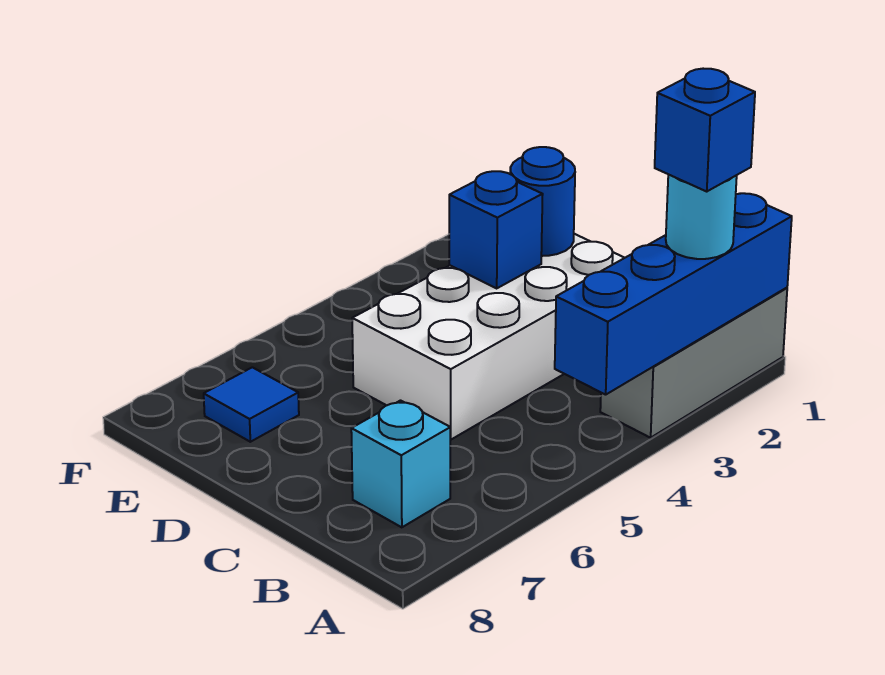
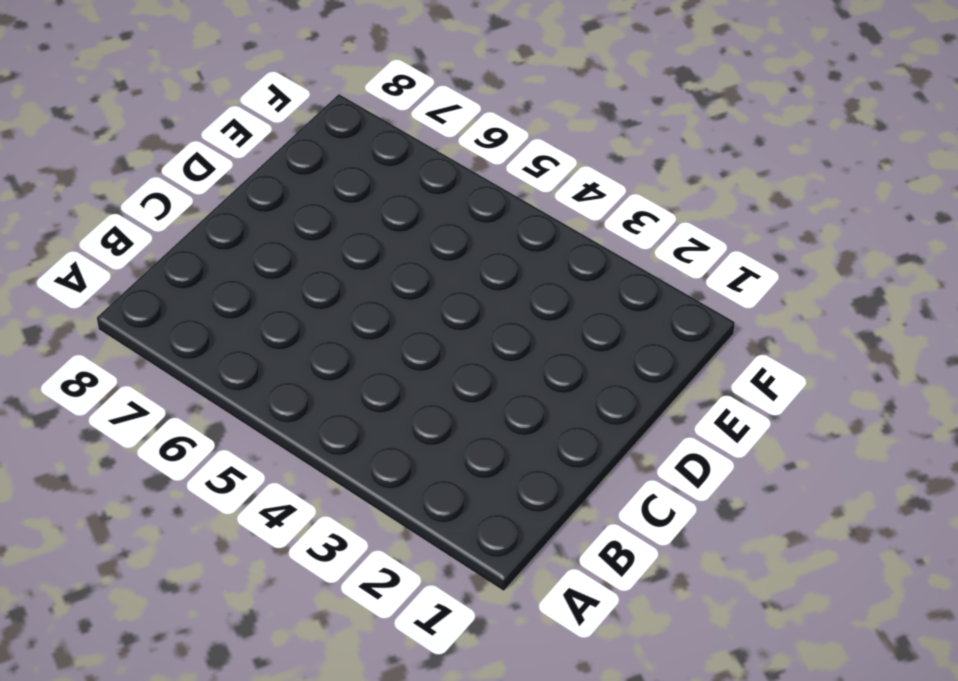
none -> grey brick A1:A3 level 1
none -> cyan brick B7 level 1

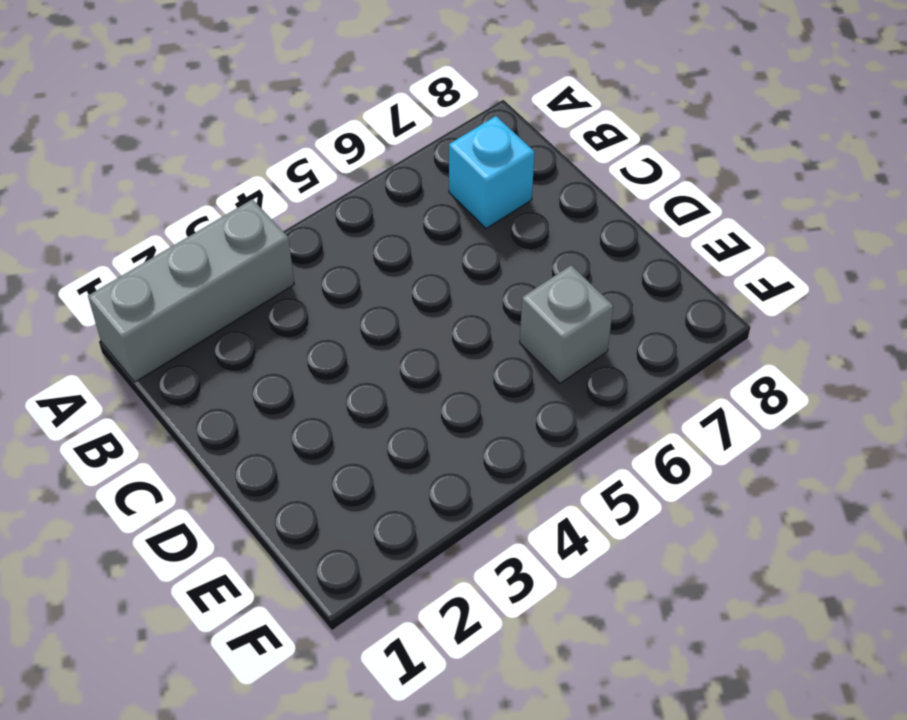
grey brick E6 level 1 -> none
none -> white brick C2:D5 level 1
none -> blue tile E7 level 1

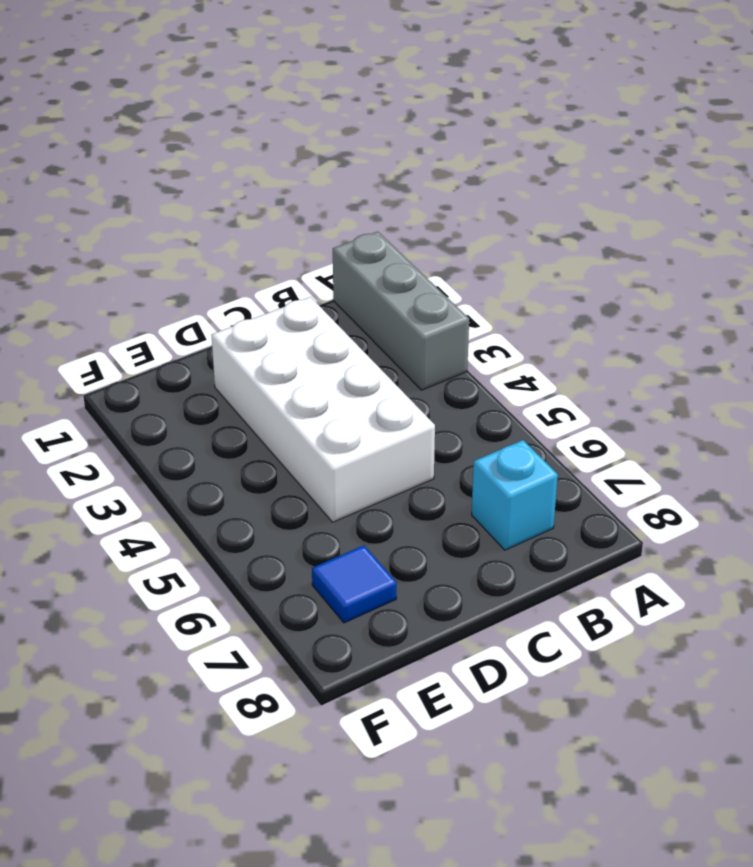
none -> blue brick A1:A4 level 2
none -> blue round brick D2 level 2

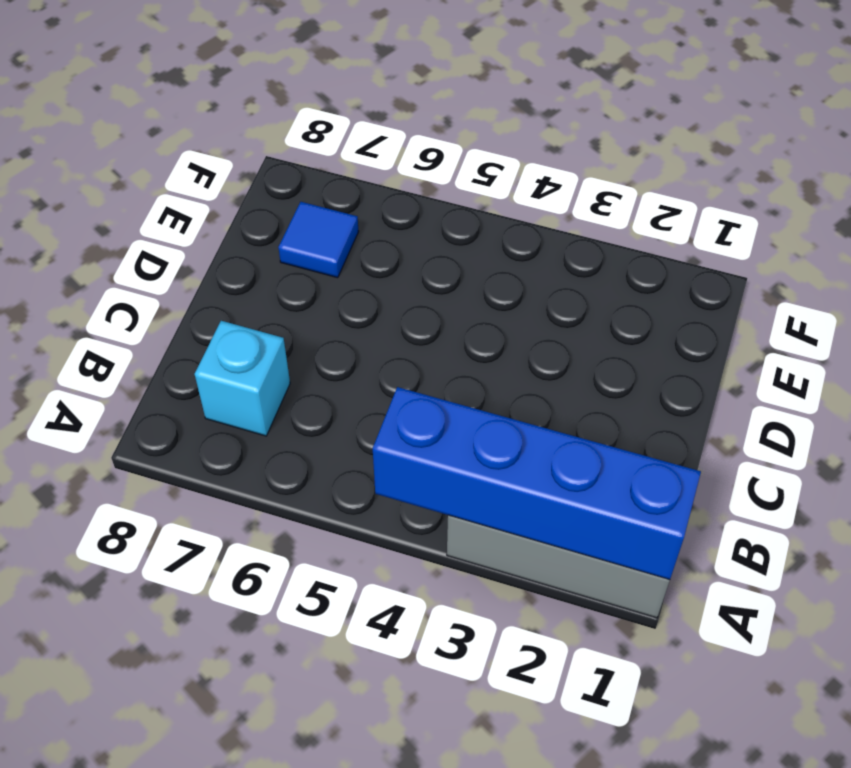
none -> white brick C2:D5 level 1
none -> blue round brick D2 level 2

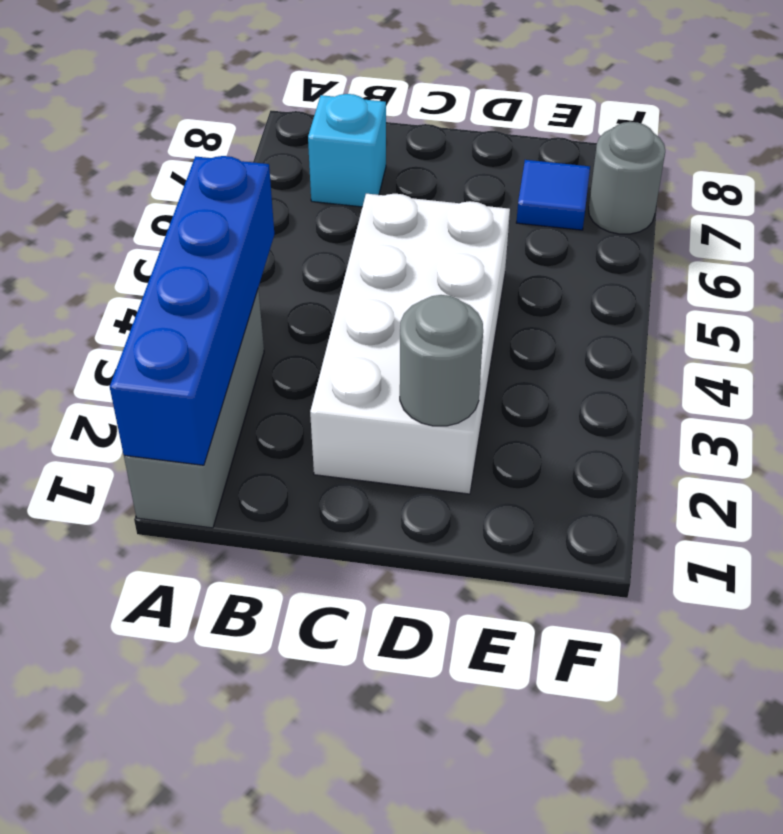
grey round brick D2 level 2 -> blue round brick D2 level 2
grey round brick F7 level 1 -> none
none -> blue brick D3 level 2
none -> cyan round brick A2 level 3

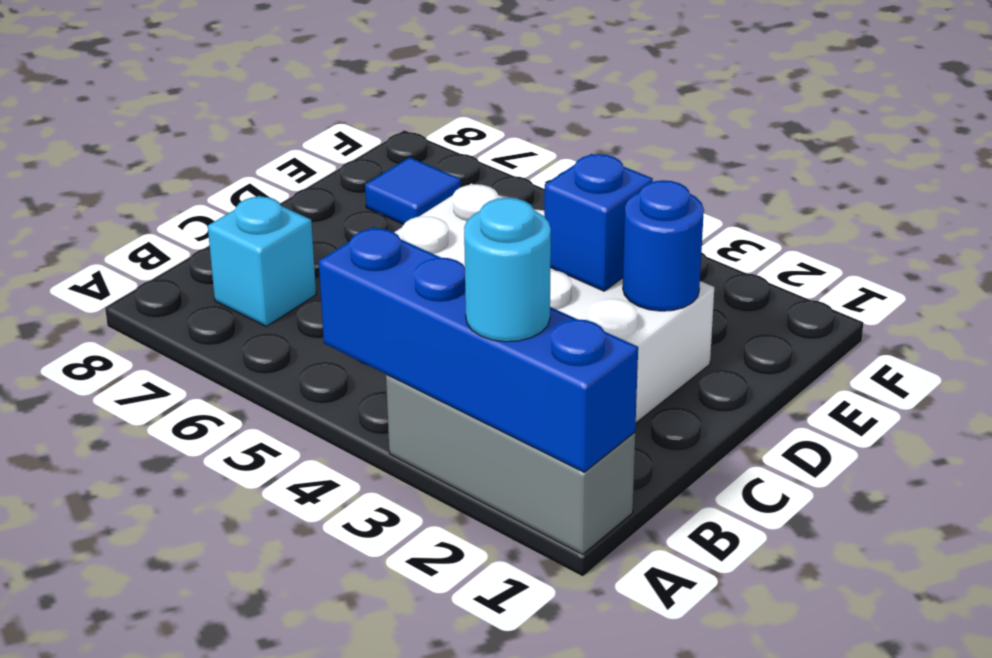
none -> blue brick A2 level 4

